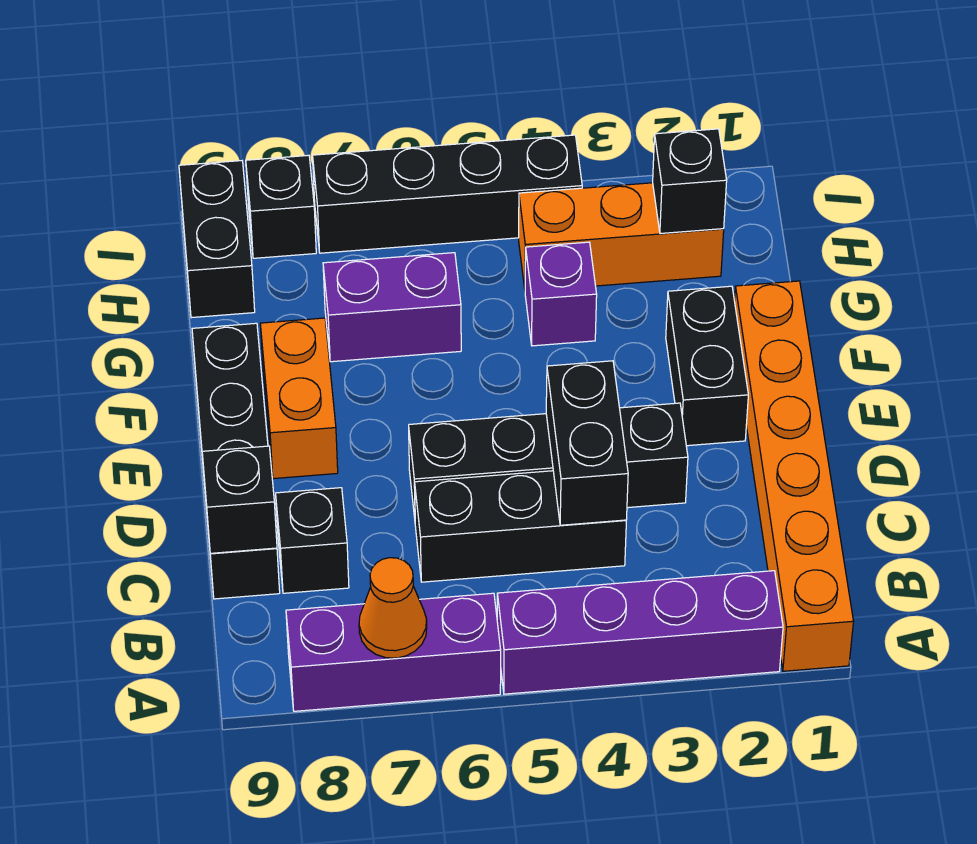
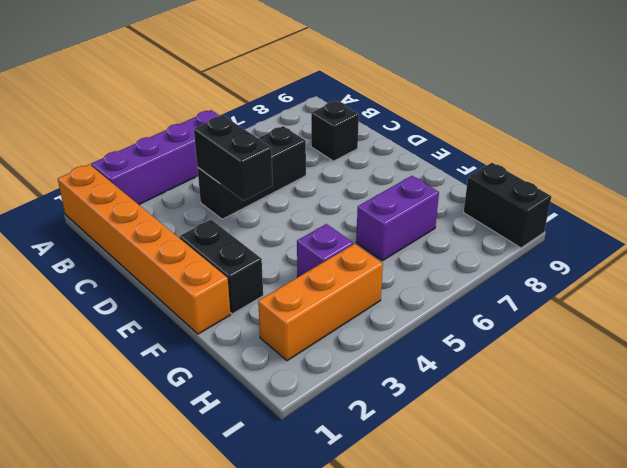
none -> purple brick A6:A8 level 1
none -> black brick C9:F9 level 1
none -> black brick D3:D6 level 1

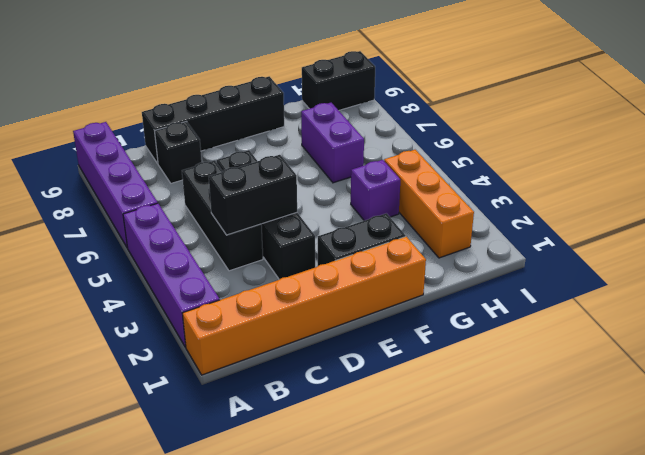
purple brick A6:A9 level 1 -> purple brick A6:A8 level 1
none -> orange brick E8:F8 level 1
none -> black brick I4:I7 level 1
none -> black brick I8 level 1

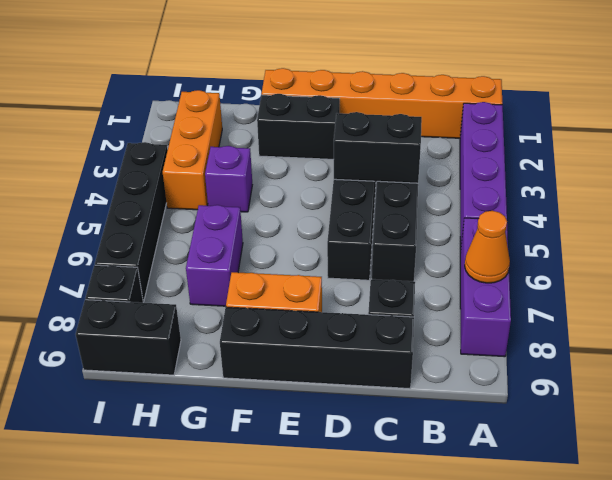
none -> black brick C9 level 2
none -> black brick H2 level 2

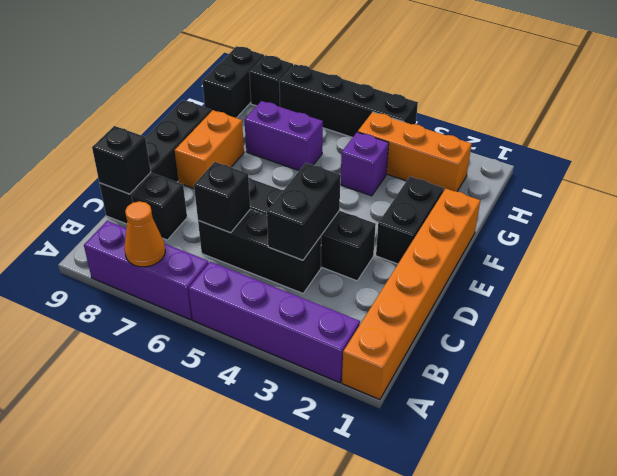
black brick C6 level 2 -> black brick H2 level 2

